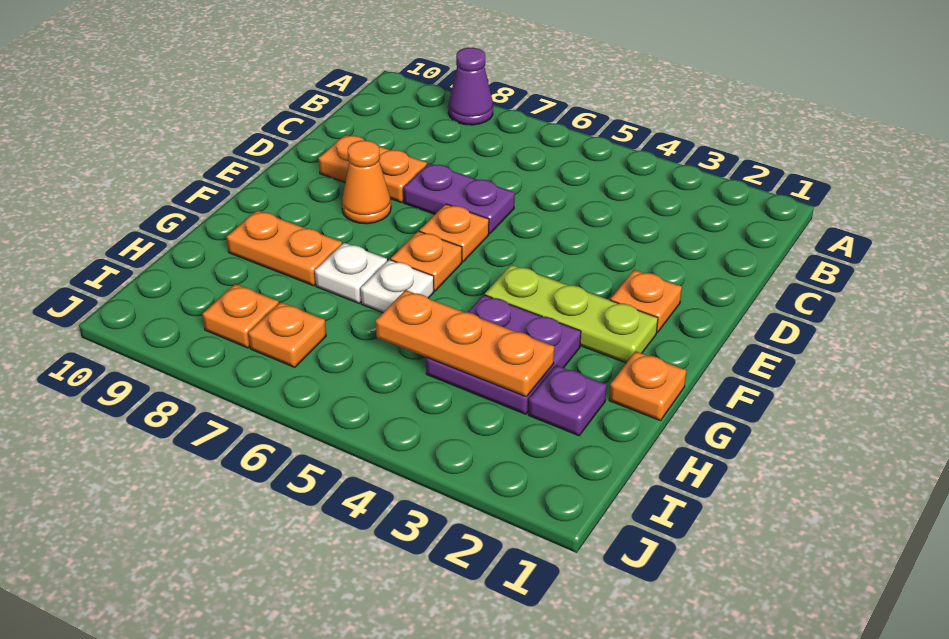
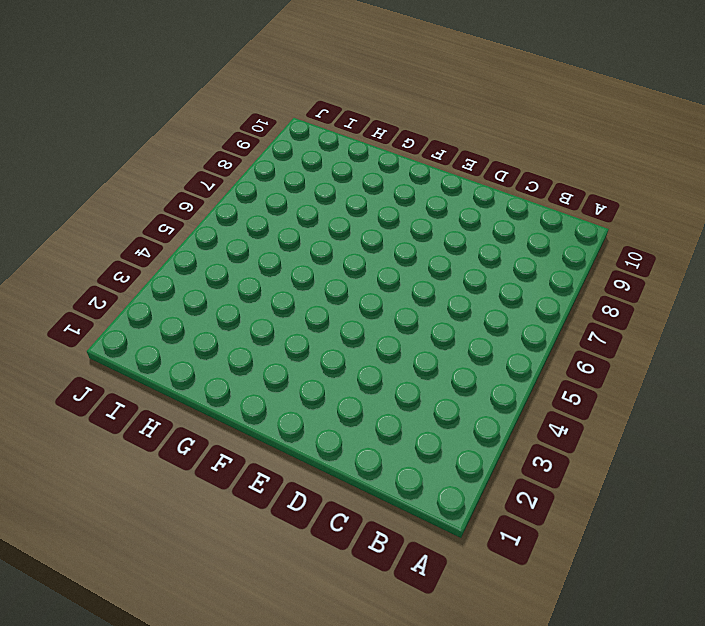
none -> purple cone A8 level 1
none -> purple plate D6:D7 level 1
none -> orange plate D8:D9 level 1

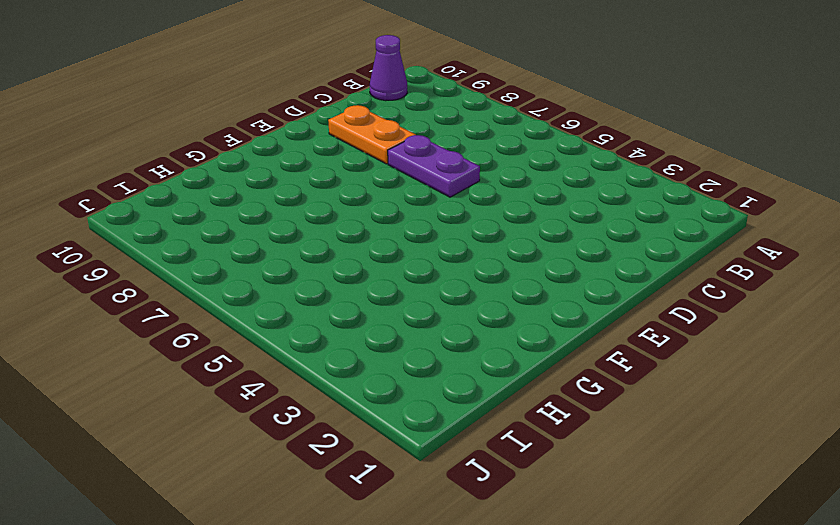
purple cone B10 level 1 -> purple cone A8 level 1
none -> orange plate E2 level 1
none -> orange plate E6 level 1
none -> orange cone E8 level 1

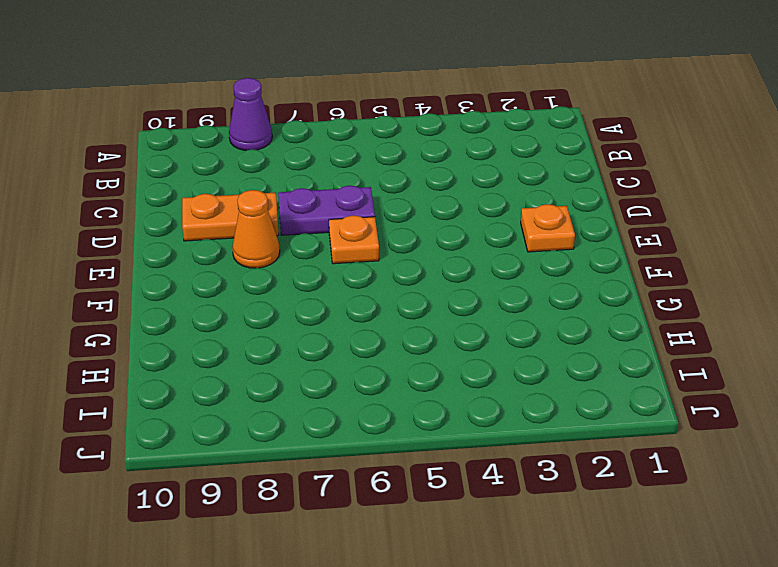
none -> lime plate F2:F4 level 1
none -> orange plate F6 level 1
none -> orange plate G1 level 1

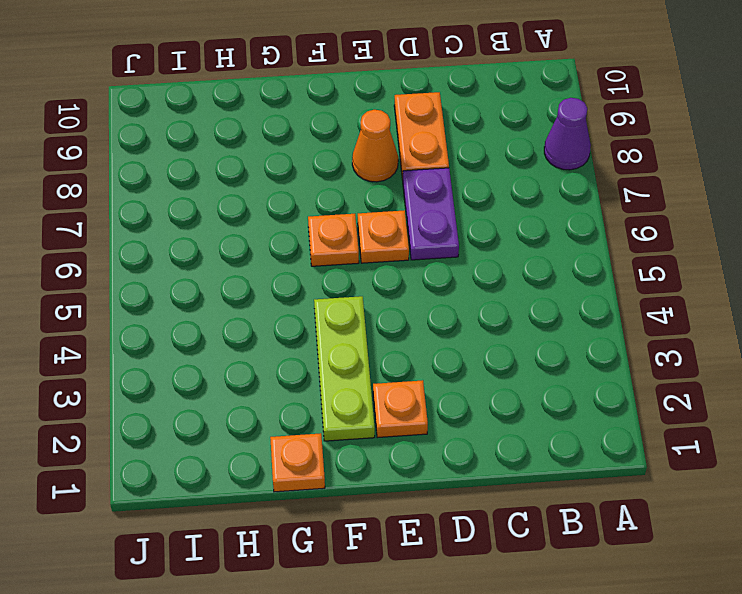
none -> purple plate G3:H4 level 1
none -> white plate G6 level 1
none -> white plate G7 level 1

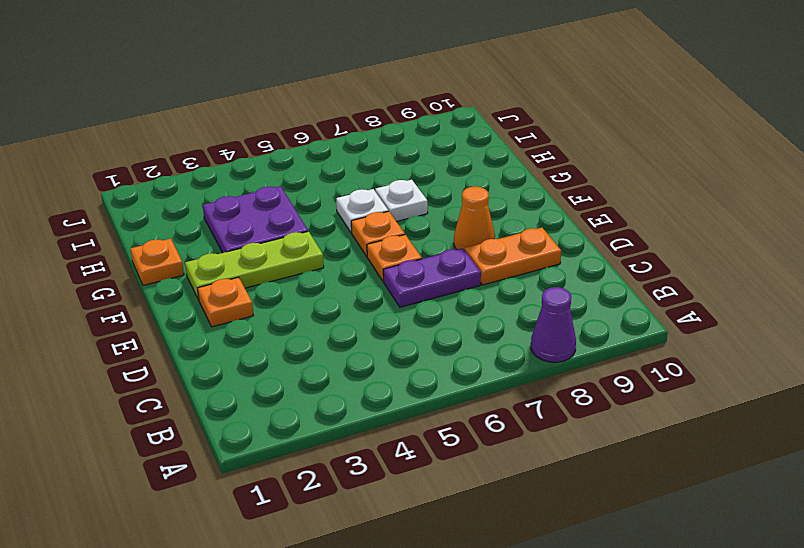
none -> orange plate G8:G9 level 1
none -> purple plate H2 level 1
none -> orange plate I7 level 1

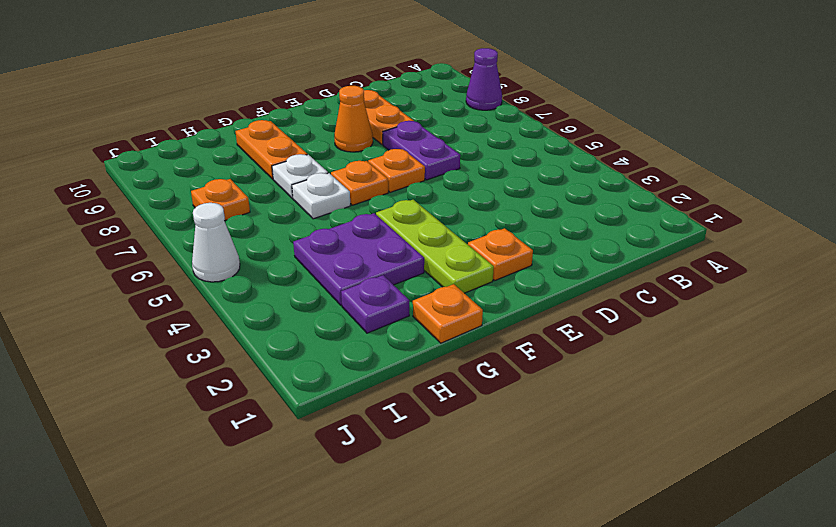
white cone J5 level 1 -> none
none -> orange plate I8 level 1
none -> orange plate H3:H5 level 2

